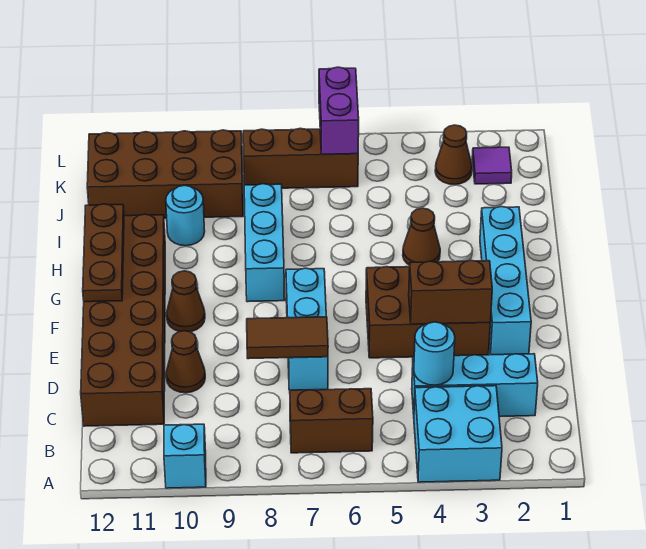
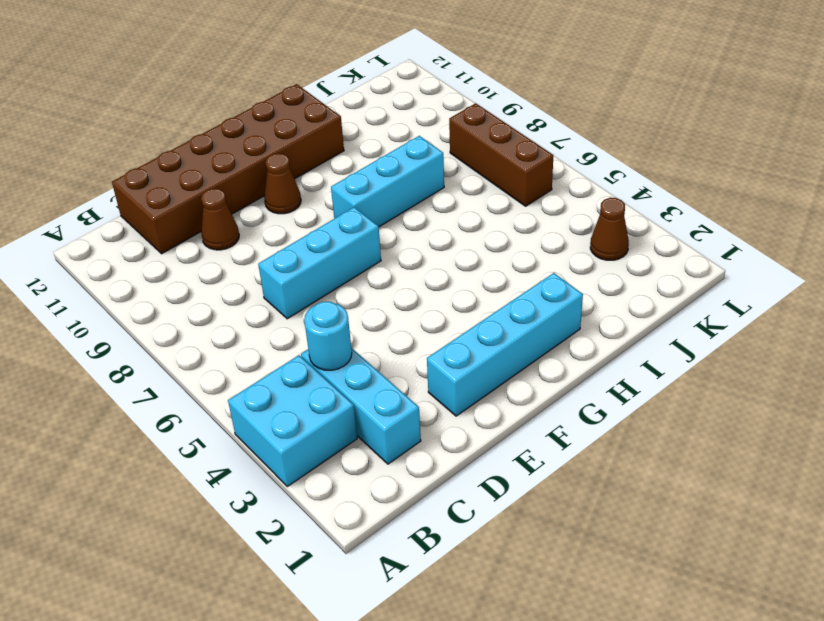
none -> cyan brick A10 level 1
none -> brown brick B6:B7 level 1
none -> brown brick E3:F5 level 1

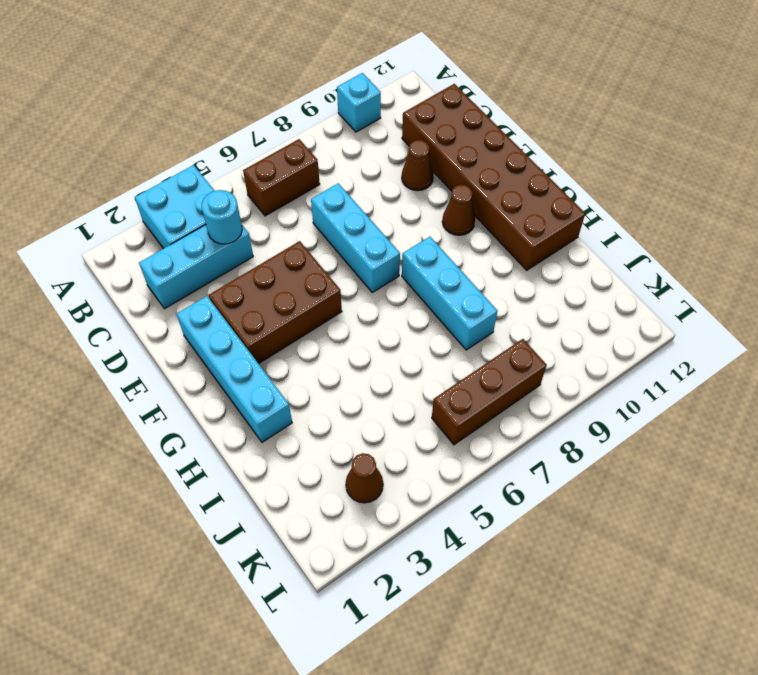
none -> brown cone H4 level 1
none -> cyan round brick I10 level 1
none -> brown brick J9:K12 level 1

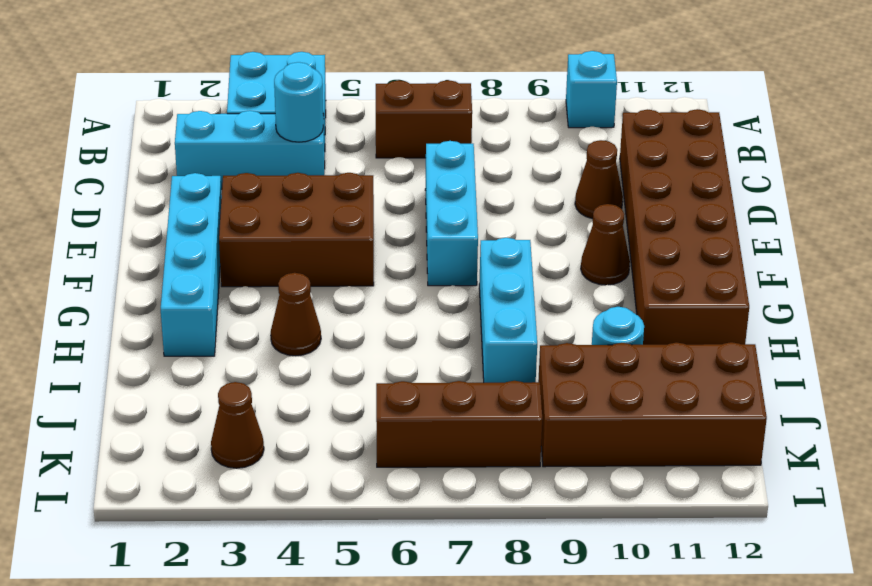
none -> purple tile K2 level 1
none -> brown tile D7:D8 level 2
none -> brown brick E3:E4 level 2

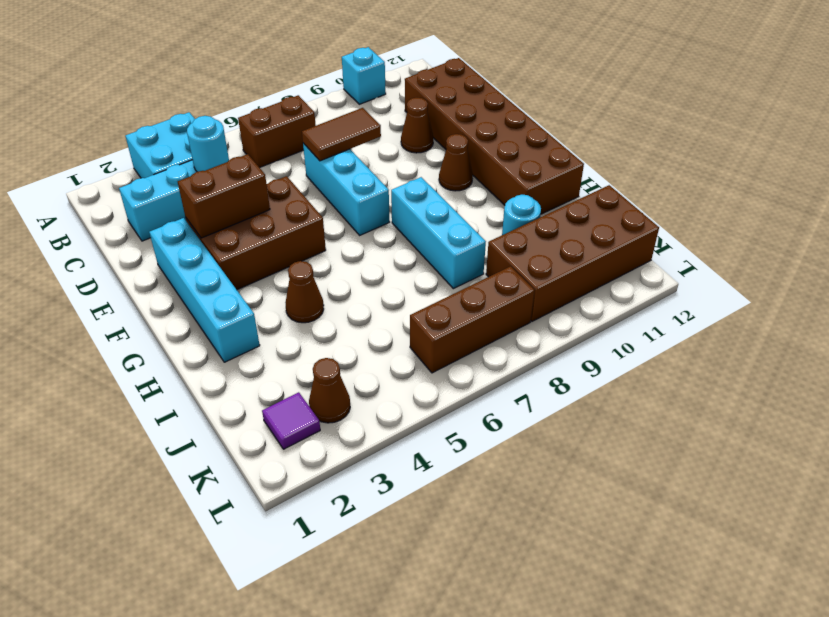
none -> brown plate F12:H12 level 2
none -> purple brick K6:L6 level 2

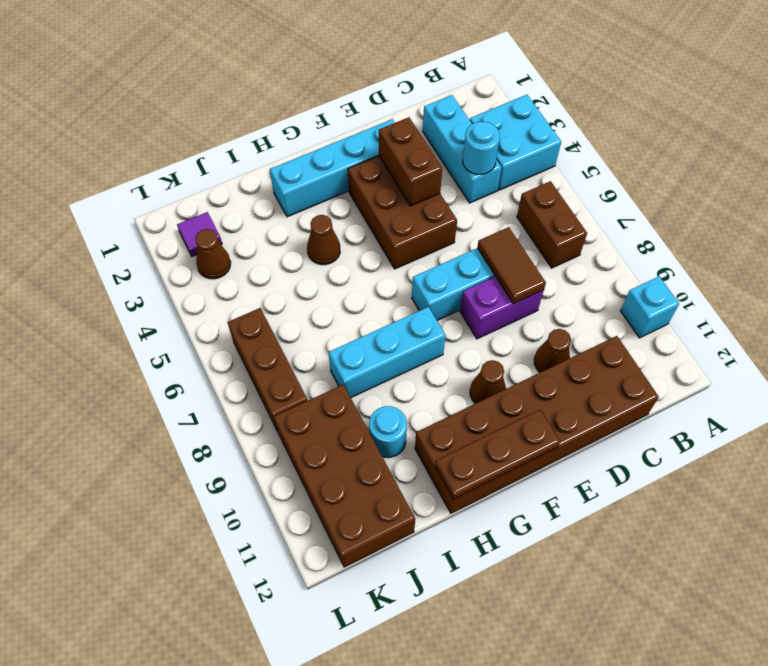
purple brick D8:E8 level 1 -> purple brick K6:L6 level 2

